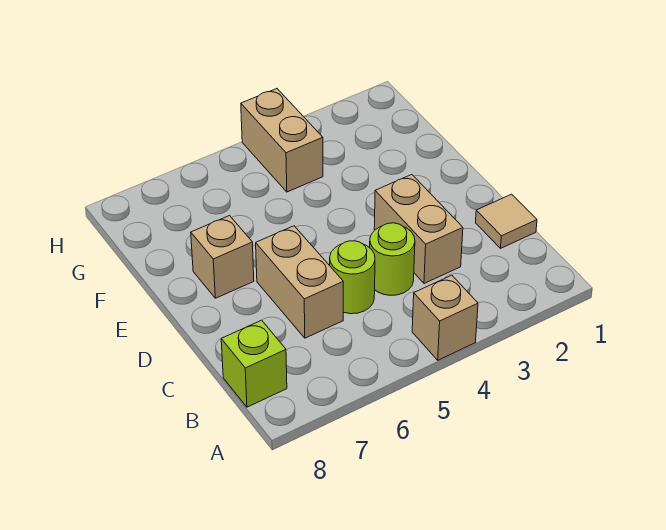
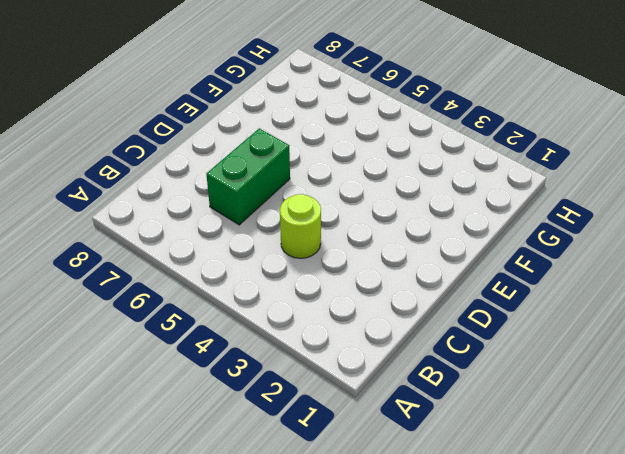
green brick C6:D6 level 1 -> tan brick C6:D6 level 1
none -> tan brick A4 level 1
none -> lime brick B8 level 1

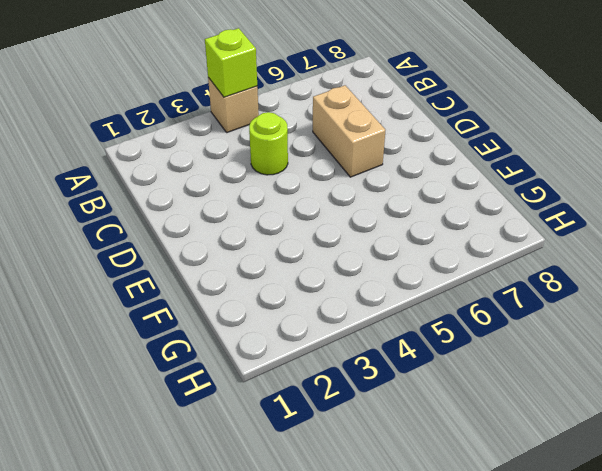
lime brick A4 level 2 -> lime brick B8 level 1
none -> tan tile C1 level 1
none -> tan brick C3:D3 level 1

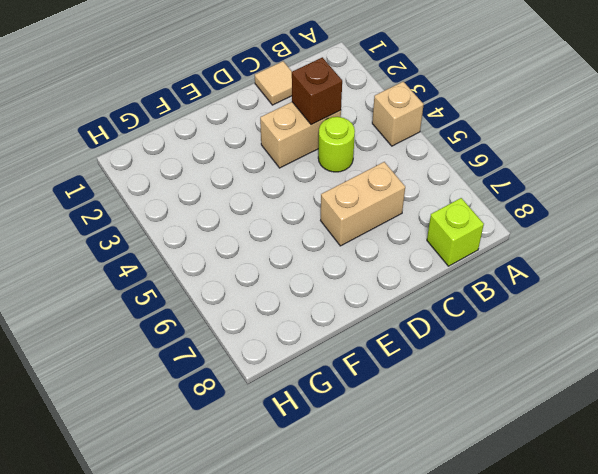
brown brick C3 level 2 -> none
none -> lime round brick C5 level 1
none -> tan brick E7 level 1

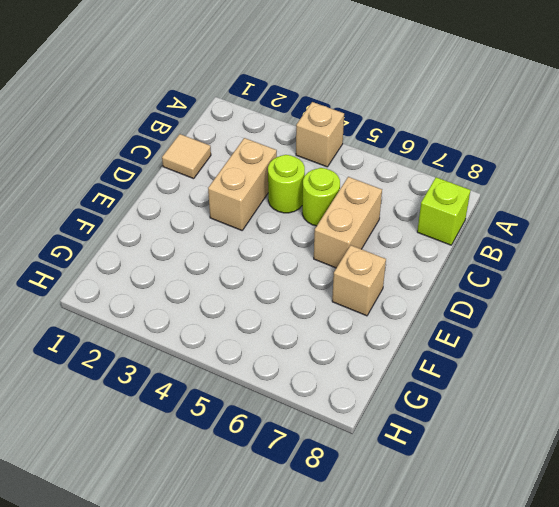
none -> tan brick G4:H4 level 1

